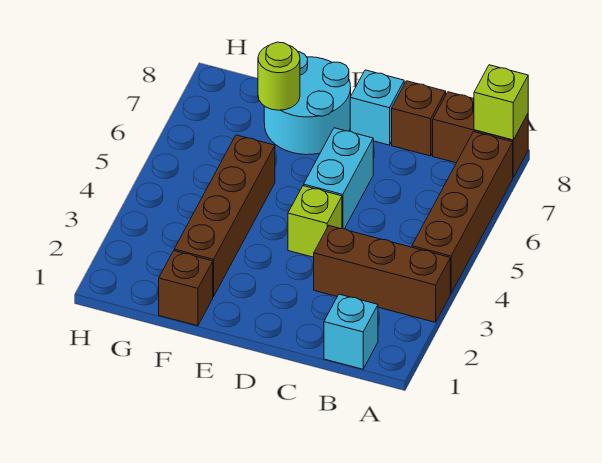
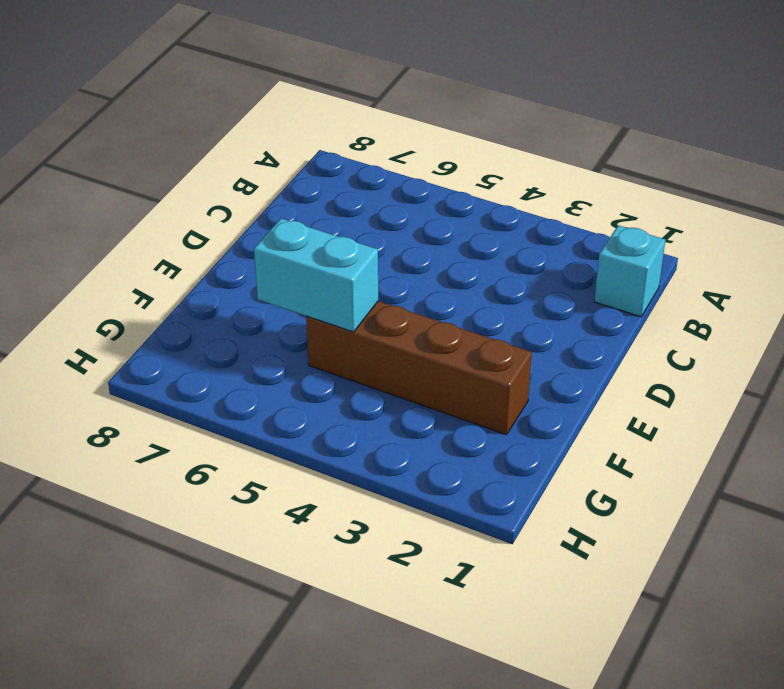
cyan brick F5:F6 level 2 -> cyan brick D5:D6 level 1
none -> brown brick A3:C3 level 1
none -> brown brick A4:A7 level 1
none -> brown brick A8:B8 level 1

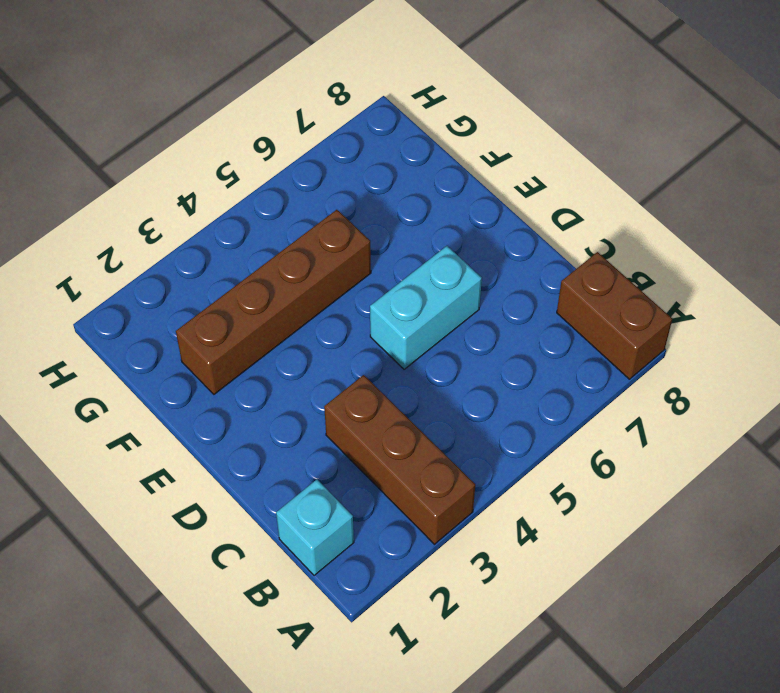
none -> brown brick A4:A7 level 1
none -> brown brick C8 level 1
none -> lime brick D4 level 1

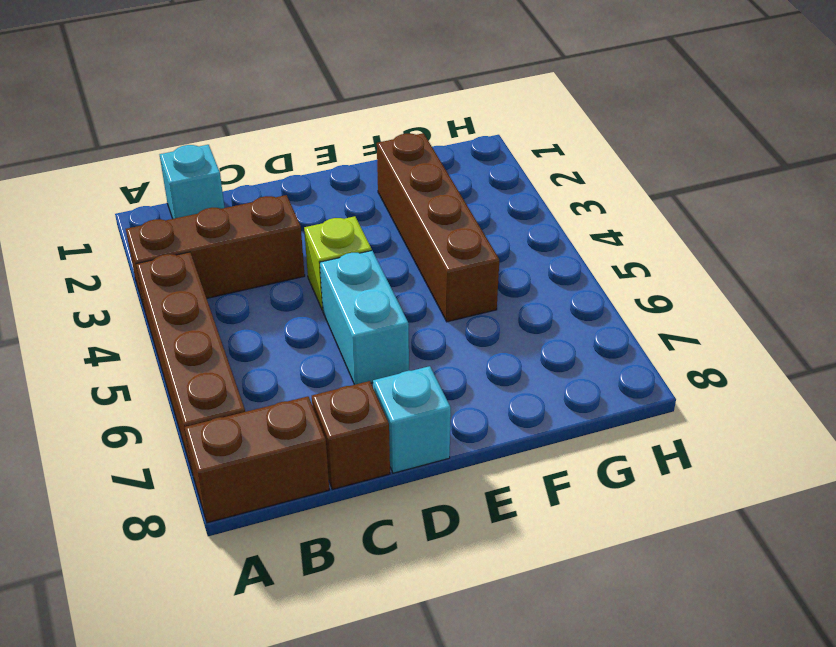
none -> cyan round brick E7:F8 level 1
none -> brown brick F1 level 1
none -> lime brick A8 level 2

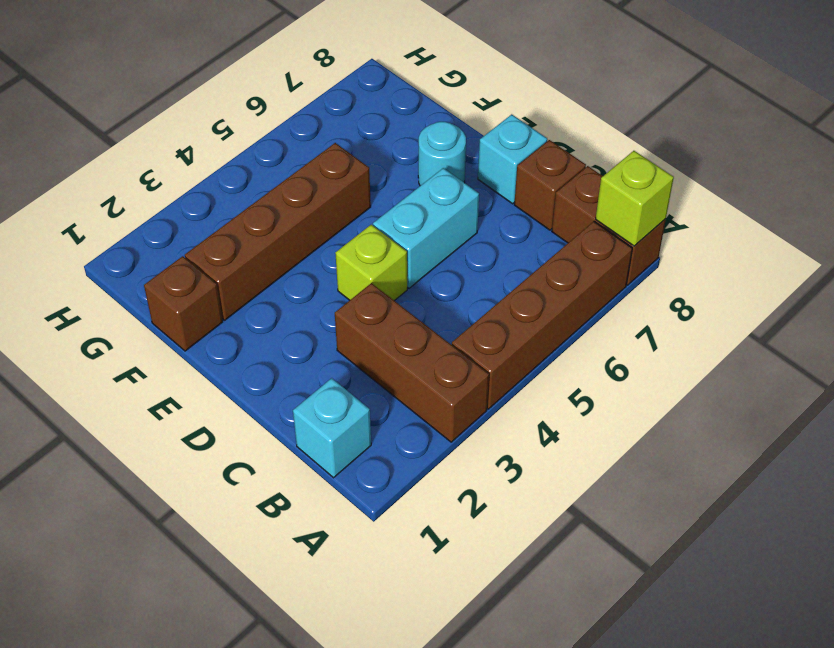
cyan round brick E7 level 1 -> cyan round brick E7:F8 level 1
none -> lime round brick F7 level 2

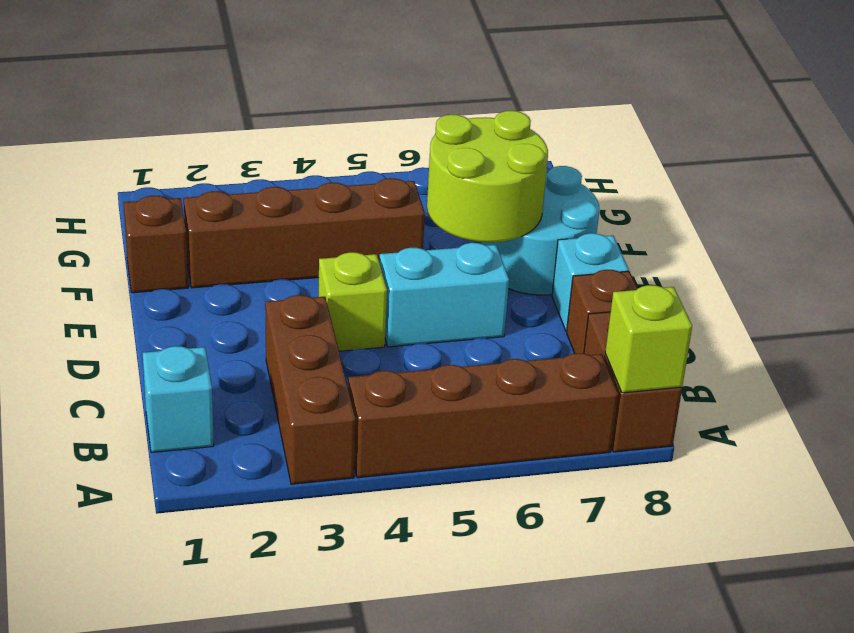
lime round brick E6:F7 level 2 -> lime round brick F7 level 2

